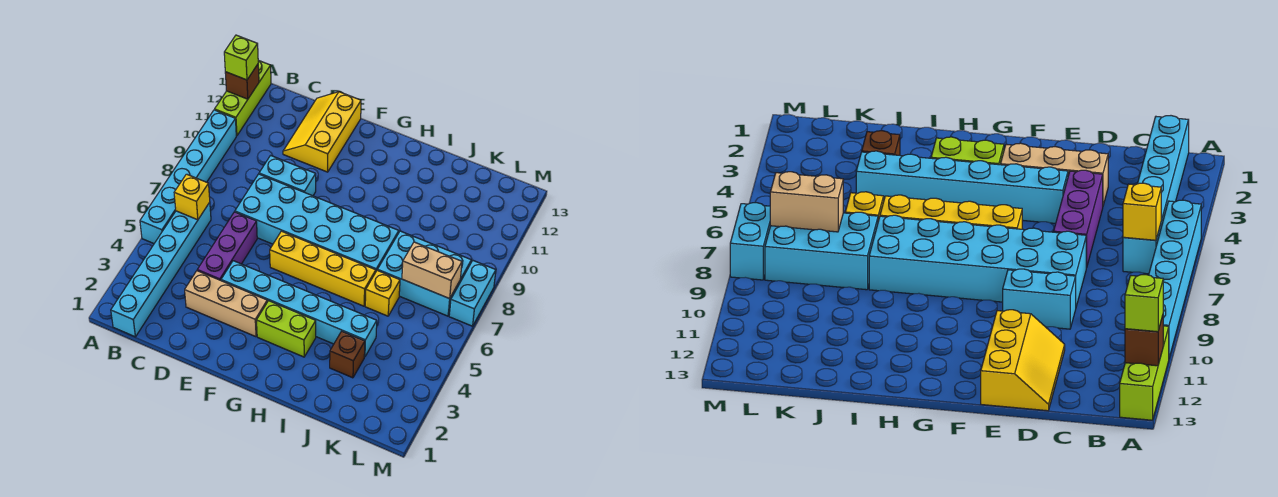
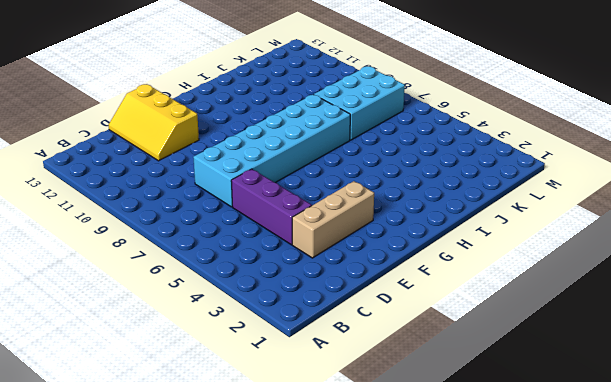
none -> cyan brick A5:A10 level 1
none -> lime brick A11:A13 level 1
none -> cyan brick B1:B6 level 1

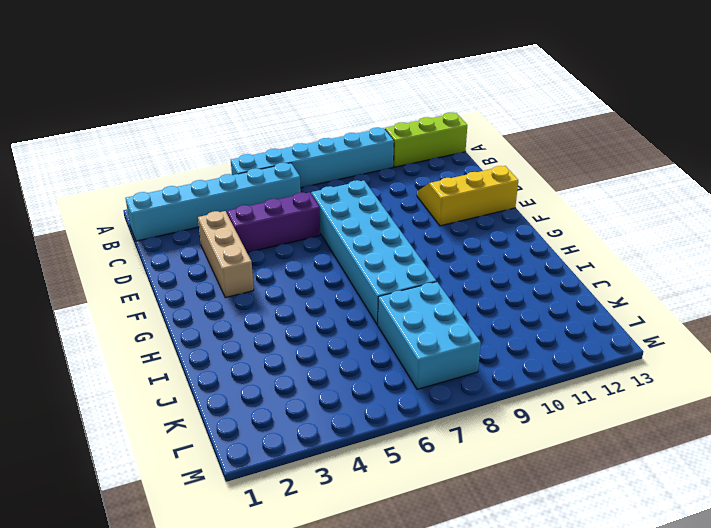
none -> cyan brick D9:E9 level 1
none -> cyan brick E4:J4 level 1
none -> yellow brick F6:I6 level 1

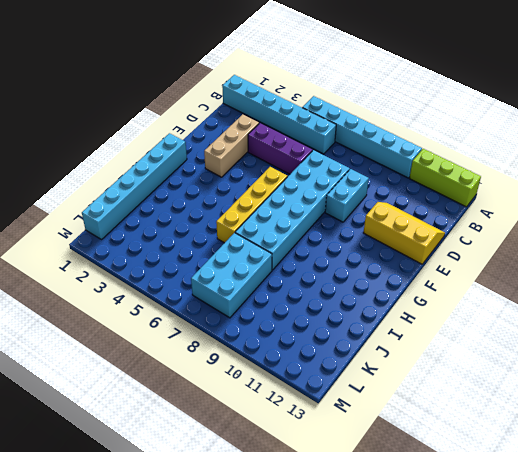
cyan brick G1:L1 level 1 -> cyan brick E4:J4 level 1
none -> lime brick G3:H3 level 1
none -> brown brick J3 level 1
none -> yellow brick J6 level 1

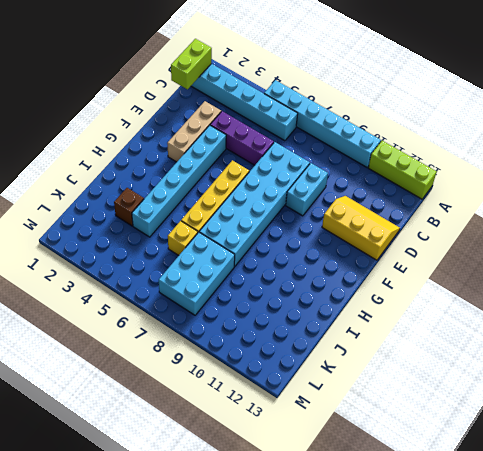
lime brick B1:C1 level 2 -> lime brick G3:H3 level 1
none -> cyan brick M7:M8 level 1
none -> brown brick A12 level 2
none -> yellow brick B6 level 2

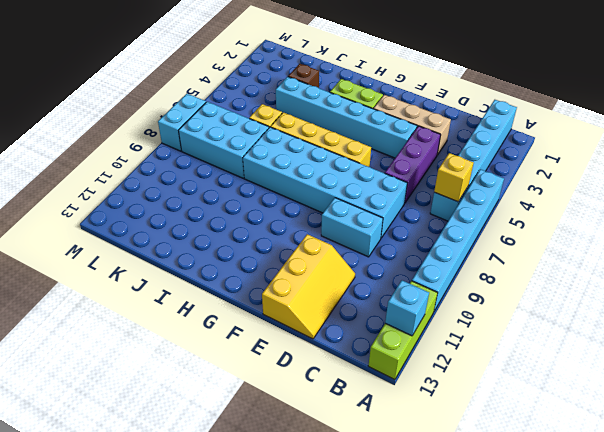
cyan brick A12 level 2 -> brown brick A12 level 2
none -> tan brick K7:L7 level 2
none -> lime brick A12 level 3

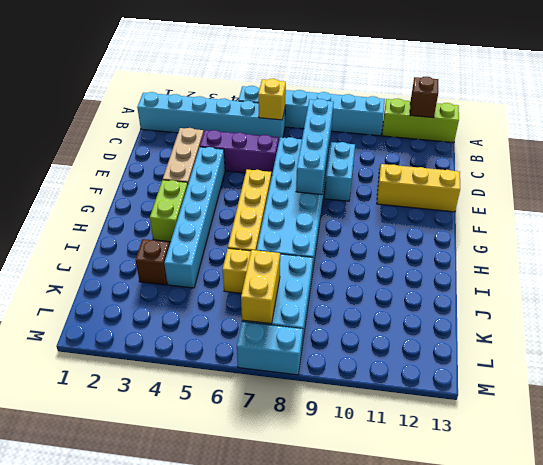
cyan brick C8:F8 level 2 -> none
yellow brick K7:L7 level 2 -> tan brick K7:L7 level 2
none -> lime brick A12 level 3

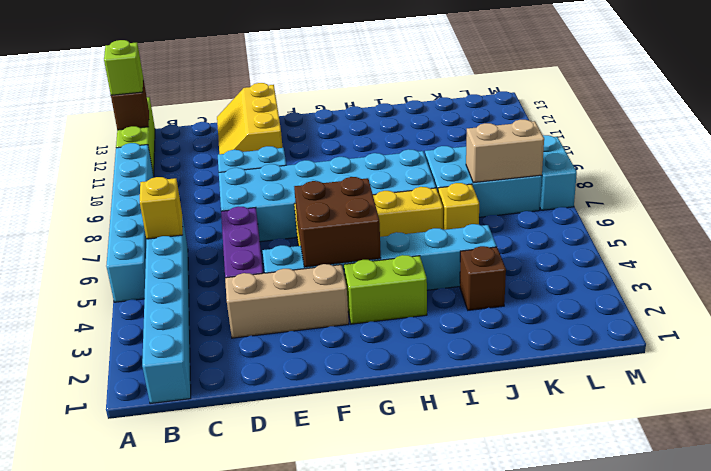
brown brick F4:G5 level 2 -> none

